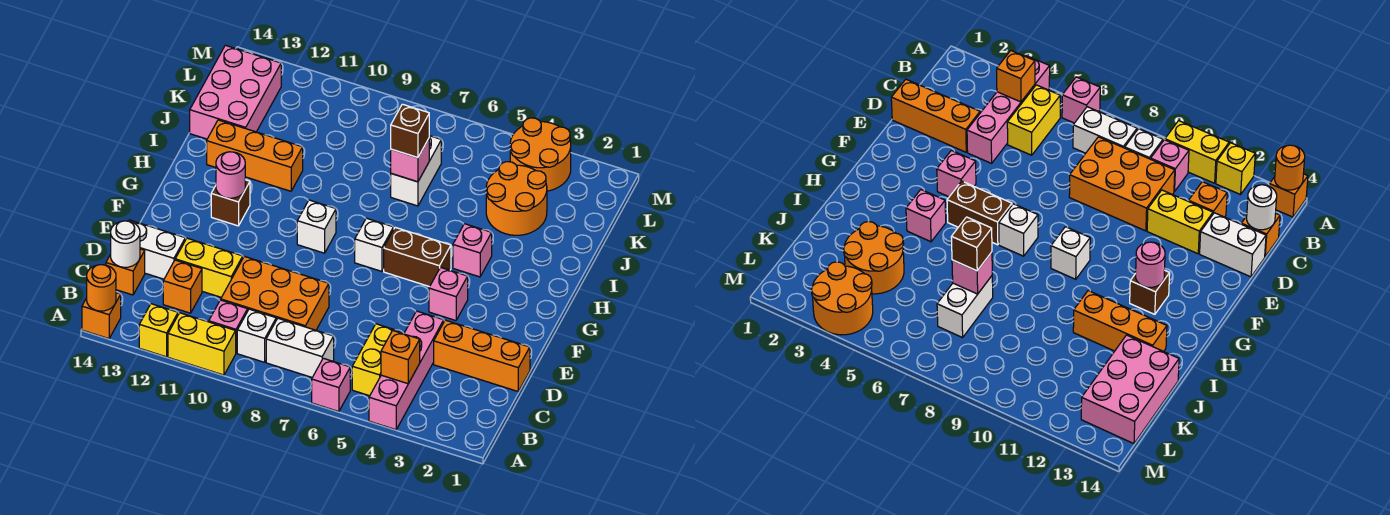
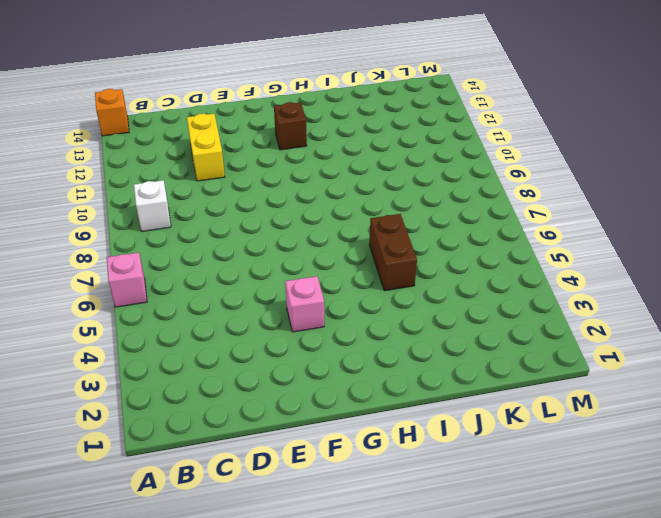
brown brick I5:I6 level 1 -> brown brick G5:G6 level 1
none -> pink brick A4:D4 level 1
none -> yellow brick A10:A11 level 1
none -> yellow brick A12 level 1
none -> yellow brick B5:C5 level 1

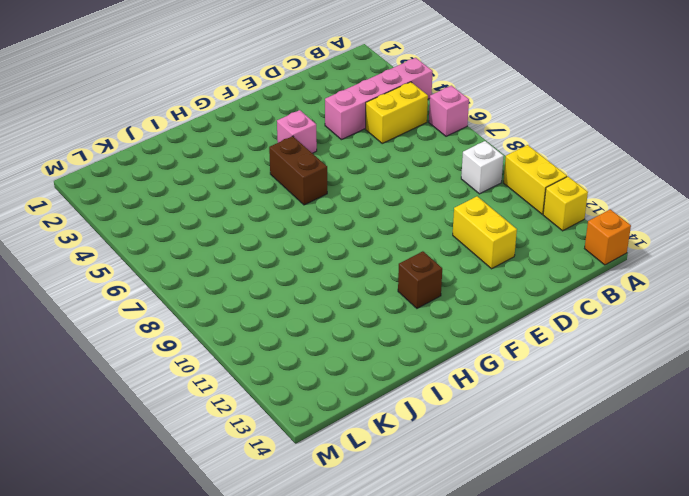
none -> white brick B7:B8 level 1
none -> pink brick B10 level 1
none -> orange brick C8:D10 level 1
none -> orange brick C12 level 1

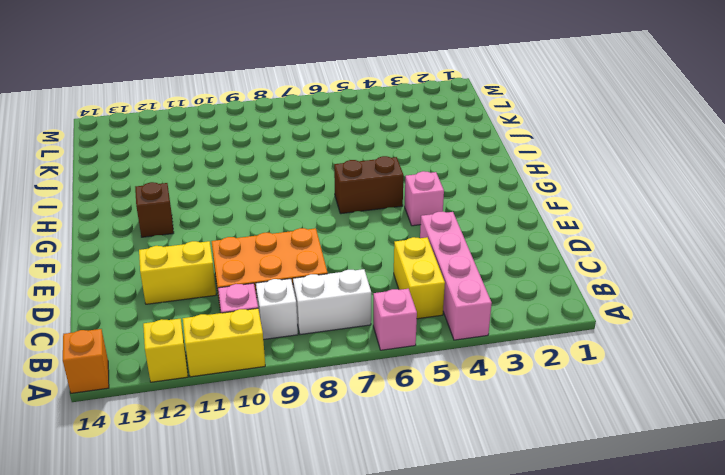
none -> orange brick C12 level 1
none -> orange brick C14 level 1
none -> orange brick D1:D3 level 1
none -> white brick D13:D14 level 1

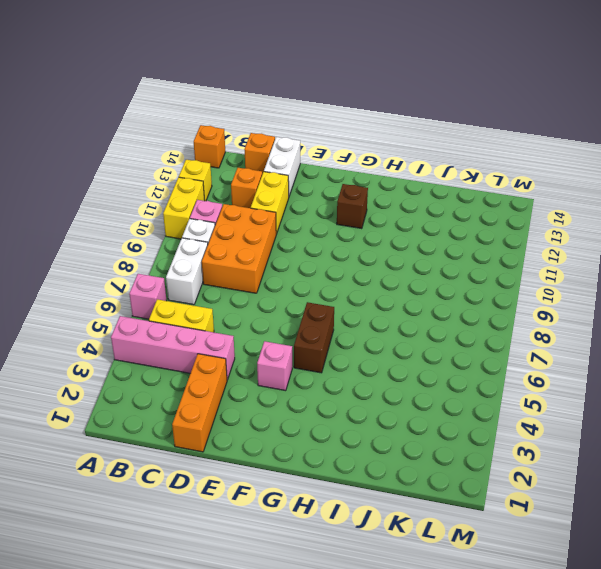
none -> white brick G7 level 1
none -> white brick G9 level 1
none -> pink brick H4 level 1
none -> orange brick I11:I13 level 1

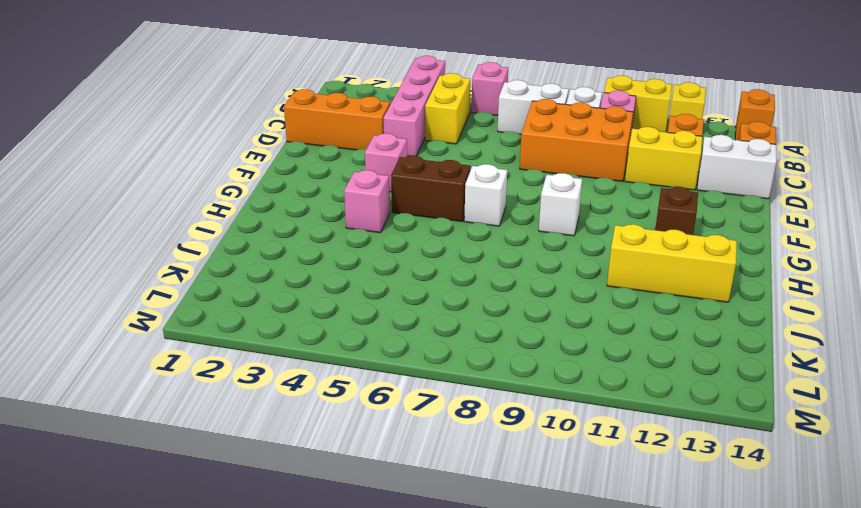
yellow brick I11:I13 level 1 -> orange brick I11:I13 level 1
none -> orange round brick J3:K4 level 1
none -> white brick J7:K7 level 1
none -> pink brick J13:L14 level 1
none -> orange round brick L3:M4 level 1

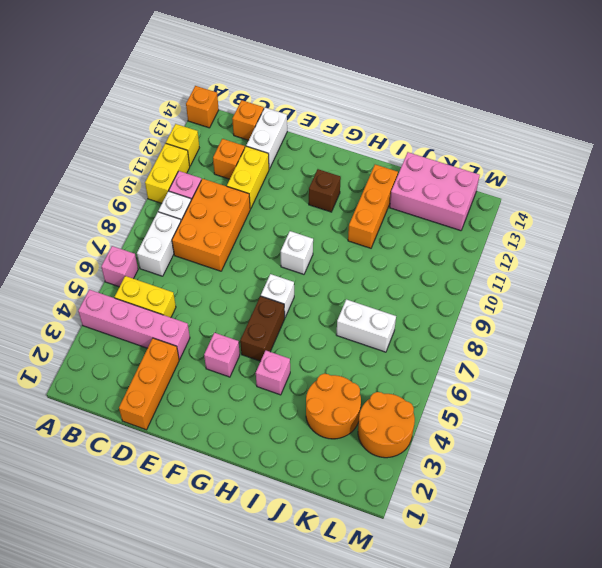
none -> orange round brick A14 level 2
none -> orange brick B4 level 2
none -> white round brick C14 level 2
none -> pink round brick G12 level 2

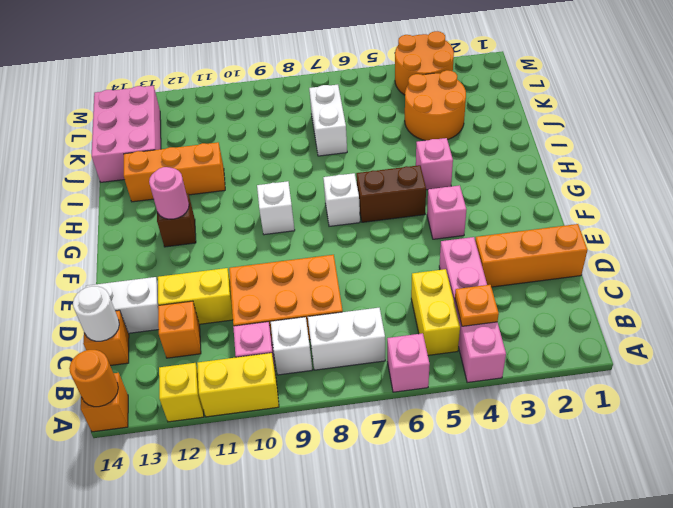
orange plate B4 level 2 -> orange brick B4 level 2
none -> pink brick J7 level 2
none -> brown brick J7 level 3

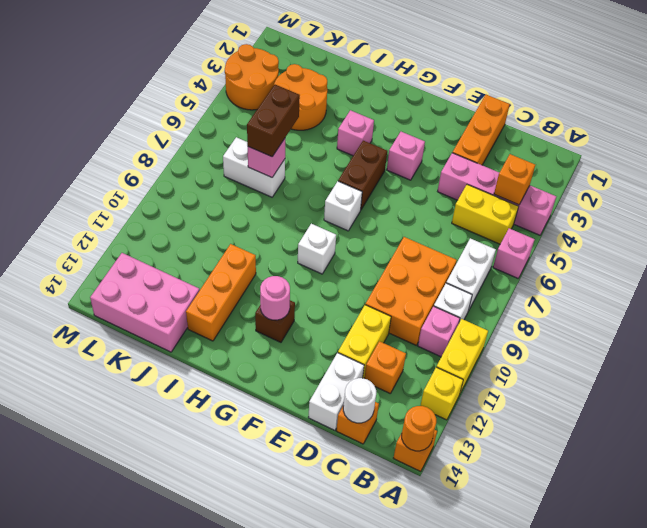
brown brick J6:J7 level 3 -> brown brick J7 level 3

